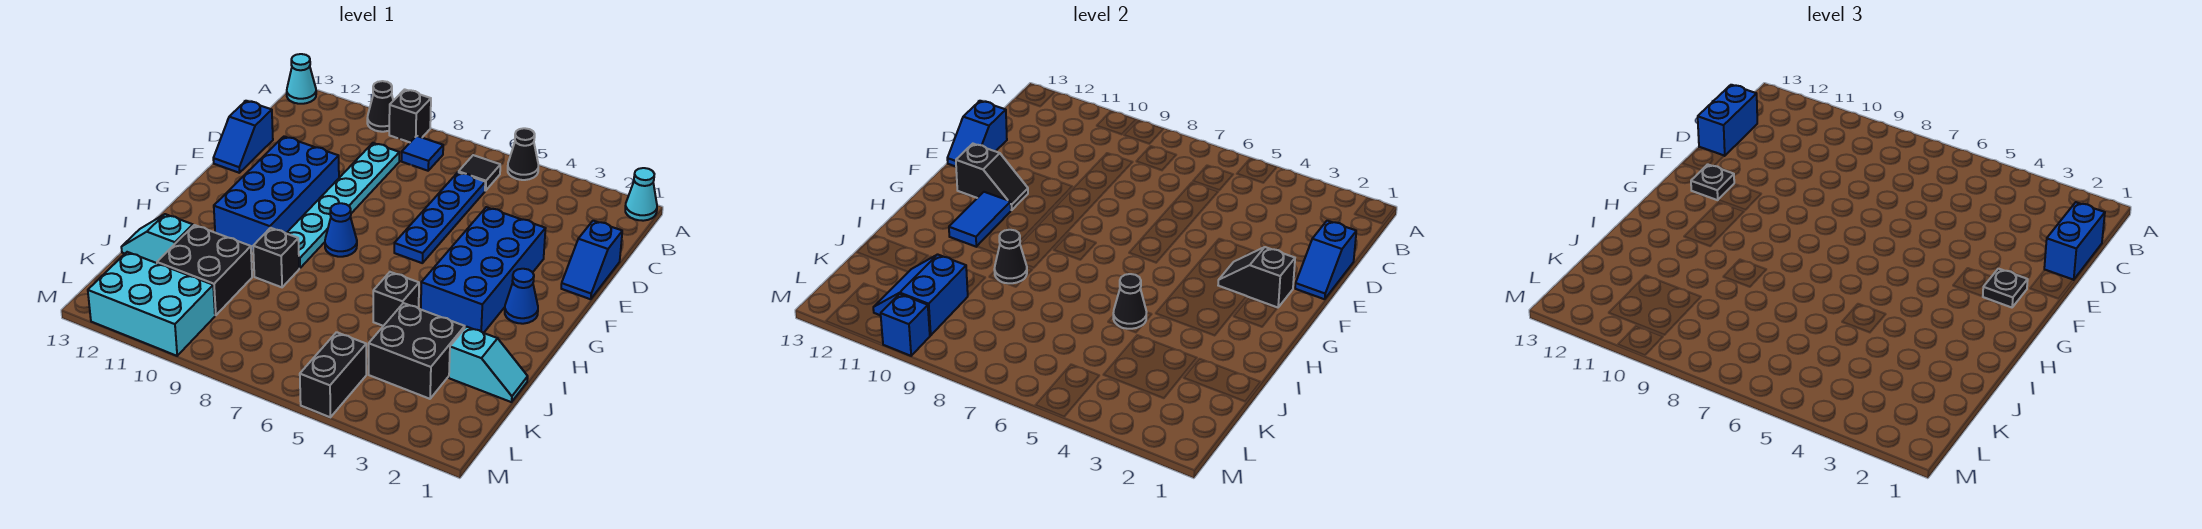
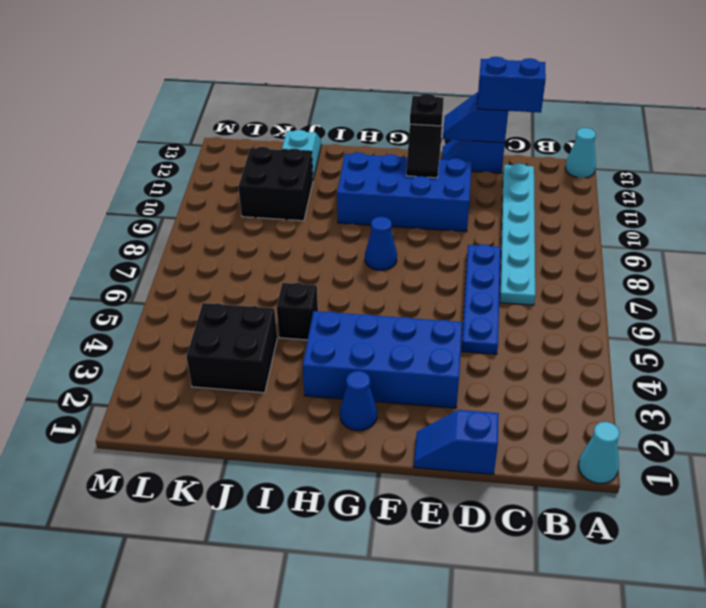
cyan plate C7:C12 level 1 -> cyan plate C9:H9 level 1
blue plate D5:D8 level 1 -> blue plate C6:F6 level 1
none -> black cone A5 level 1
none -> black brick A9 level 1
none -> black cone A10 level 1
none -> black tile B6 level 1

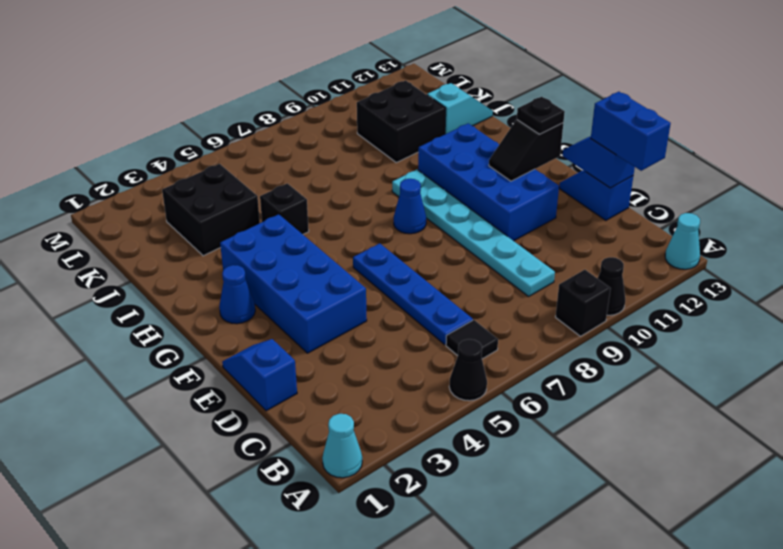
none -> blue tile B8 level 1
none -> black brick I9 level 1
none -> cyan slope J1:J2 level 1 top 2
none -> black brick L5:M5 level 1

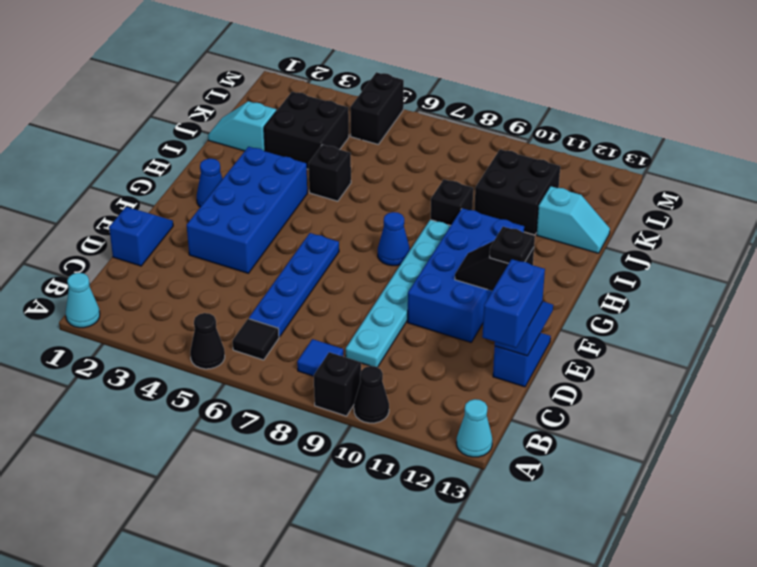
none -> cyan brick L10:M12 level 1
none -> blue slope D1:E1 level 2 top D
none -> black slope F2:F3 level 2 top 2
none -> blue tile G11:H11 level 2

